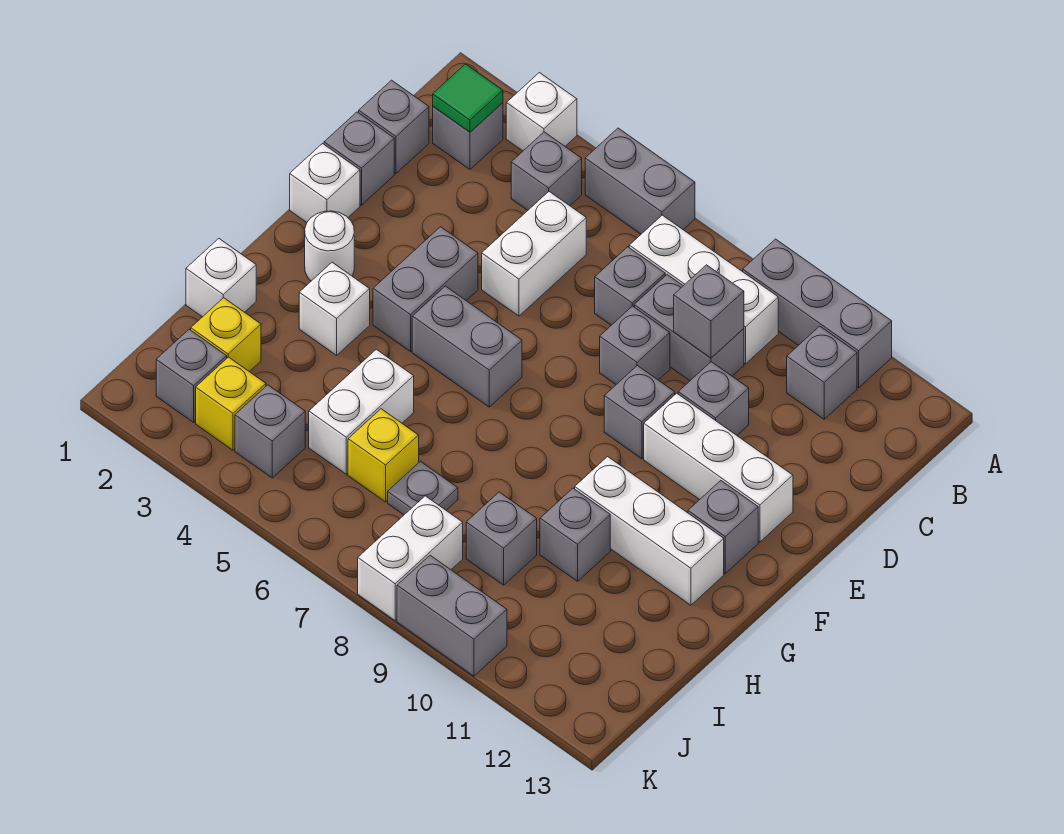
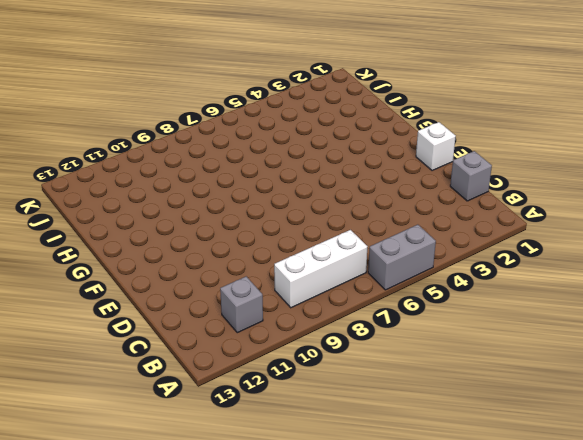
none -> white brick A3 level 1
none -> grey brick A9:A11 level 1
none -> grey brick B2 level 1
none -> grey brick B4 level 1

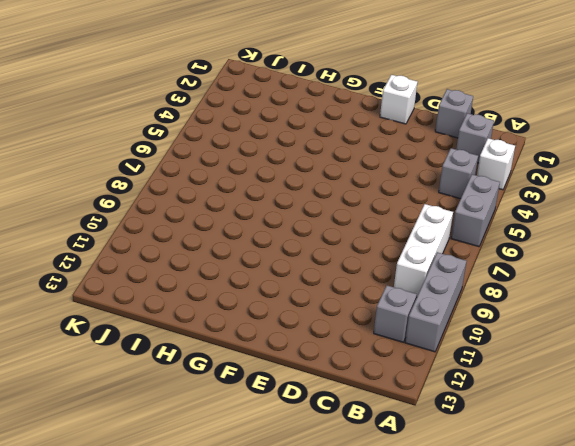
none -> white brick C5:D5 level 1
none -> grey brick C7 level 1
none -> grey brick C8:C9 level 1
none -> grey brick D1 level 1

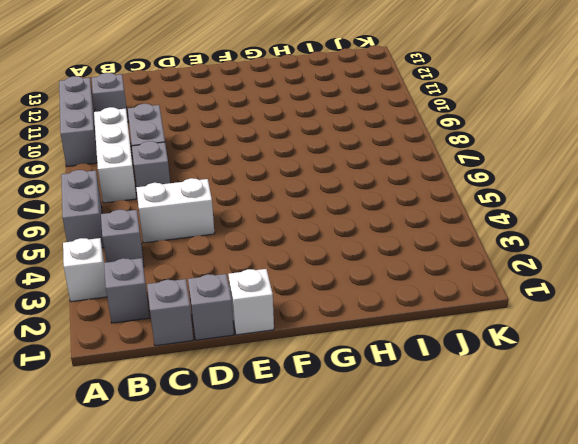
none -> grey brick D8 level 1
none -> grey brick D10 level 1
none -> grey brick E4:F4 level 1
none -> grey brick E9 level 1

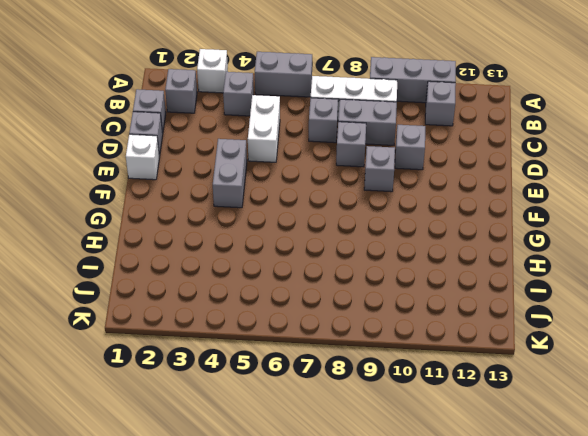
none -> white brick E10:E12 level 1
none -> white round brick F2 level 1
none -> grey brick F5:F6 level 1
none -> grey brick F12 level 1

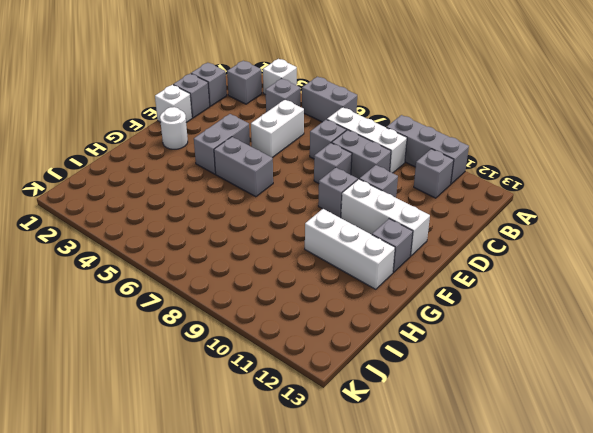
none -> white brick G3 level 1
none -> white brick H1 level 1
none -> white brick H5:I5 level 1
none -> grey brick H10 level 1

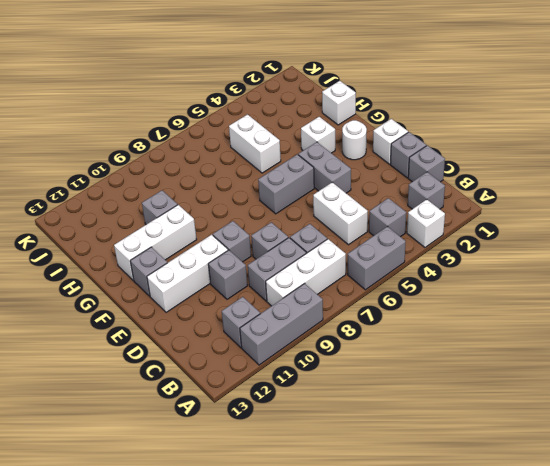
none -> yellow brick I2 level 1
none -> yellow brick I6 level 1
none -> grey plate I7 level 1
none -> grey brick I9 level 1

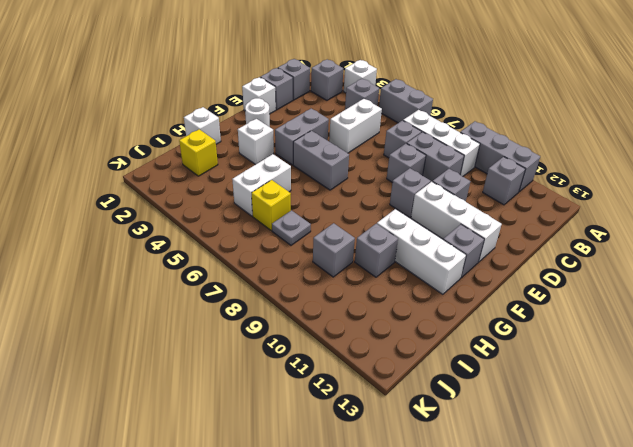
none -> grey brick J2 level 1
none -> yellow brick J3 level 1
none -> grey brick J4 level 1
none -> white brick J8:K8 level 1

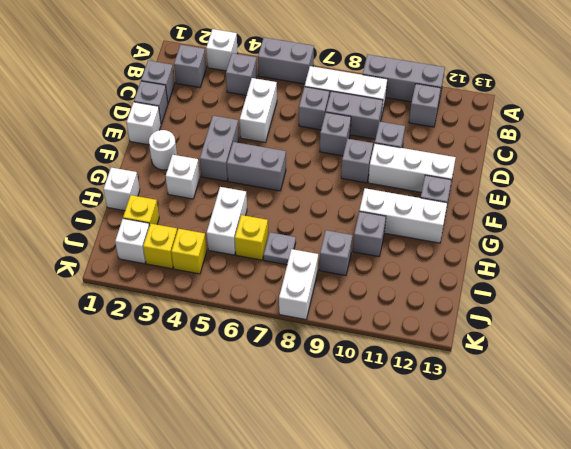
white brick J2 level 1 -> grey brick J2 level 1
yellow brick J4 level 1 -> grey brick J4 level 1
none -> grey brick K9:K10 level 1
none -> green tile B2 level 2
none -> grey brick C9 level 2

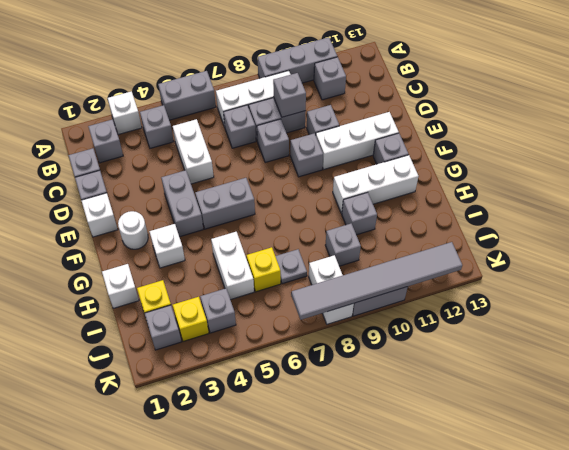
grey tile K7:K12 level 2 -> none
none -> green tile B2 level 2

